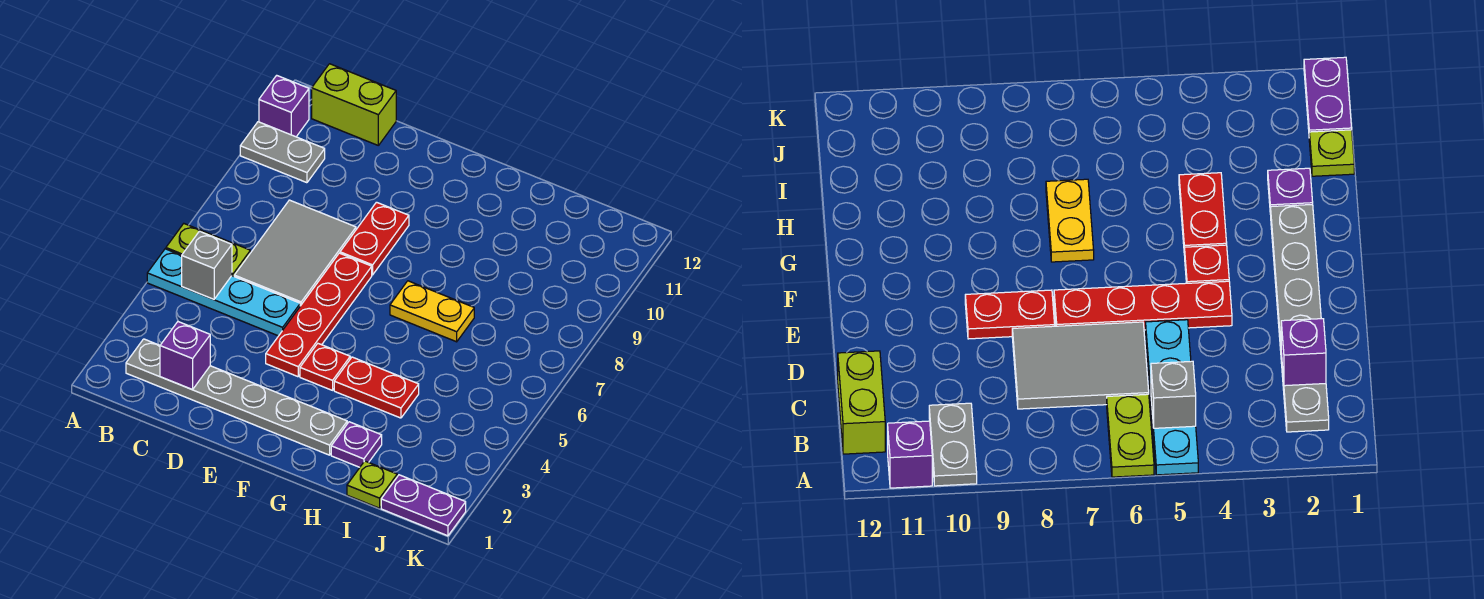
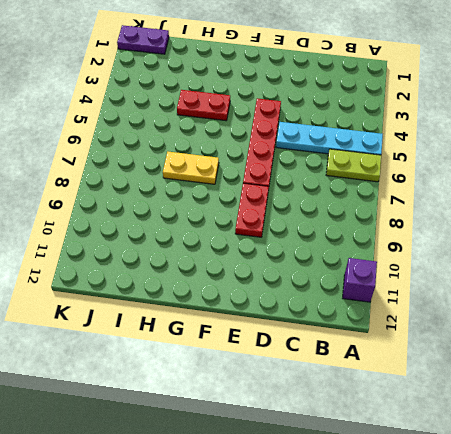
none -> grey plate A10:B10 level 1
none -> grey plate B2:G2 level 1
none -> lime brick B12:C12 level 1

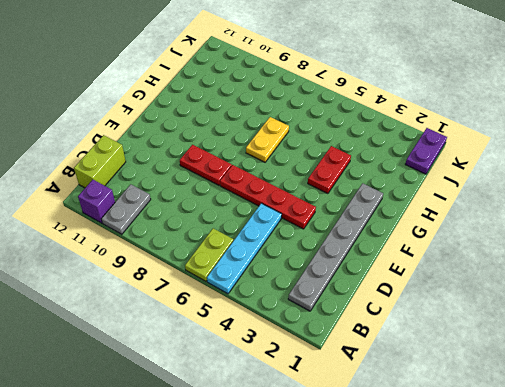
none -> grey tile C6:D8 level 1
none -> red plate F4 level 1
none -> purple plate H2 level 1

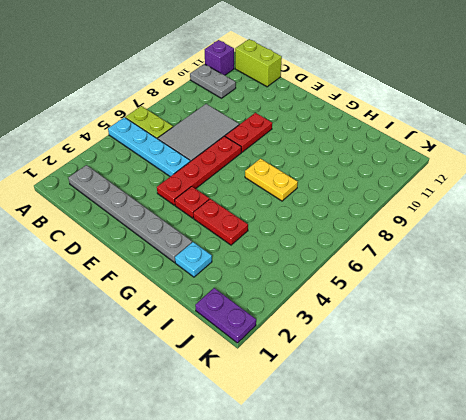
cyan plate H2 level 1 -> purple plate H2 level 1
none -> lime plate I1 level 1
none -> grey brick B5 level 2
none -> purple brick C2 level 2

